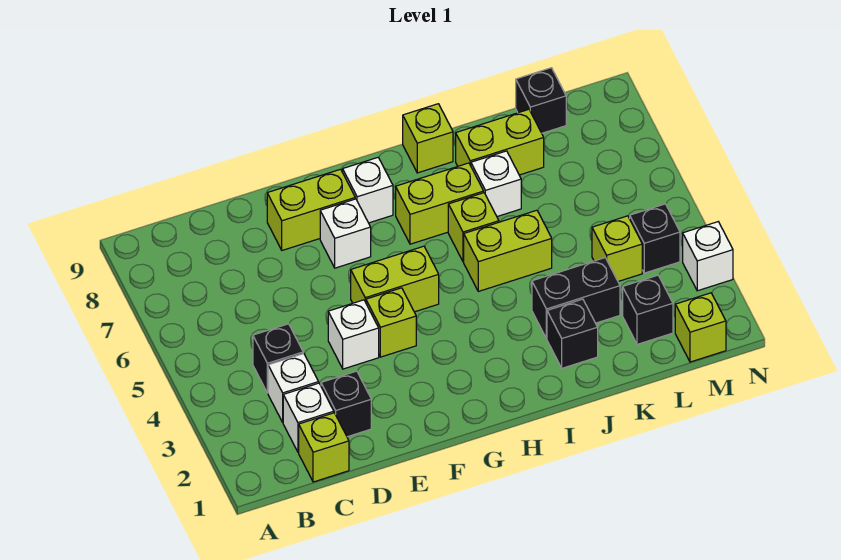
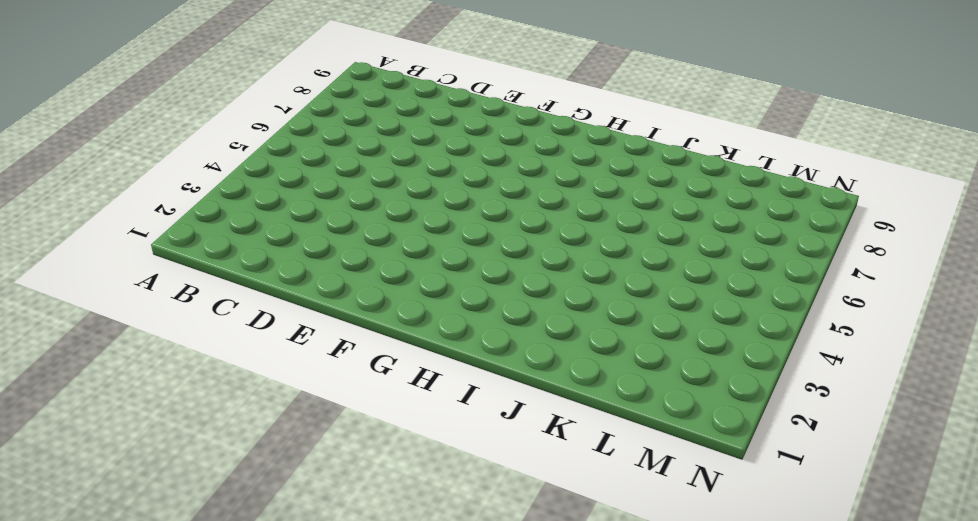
none -> lime brick C1 level 1
none -> white brick C2 level 1
none -> white brick C3 level 1

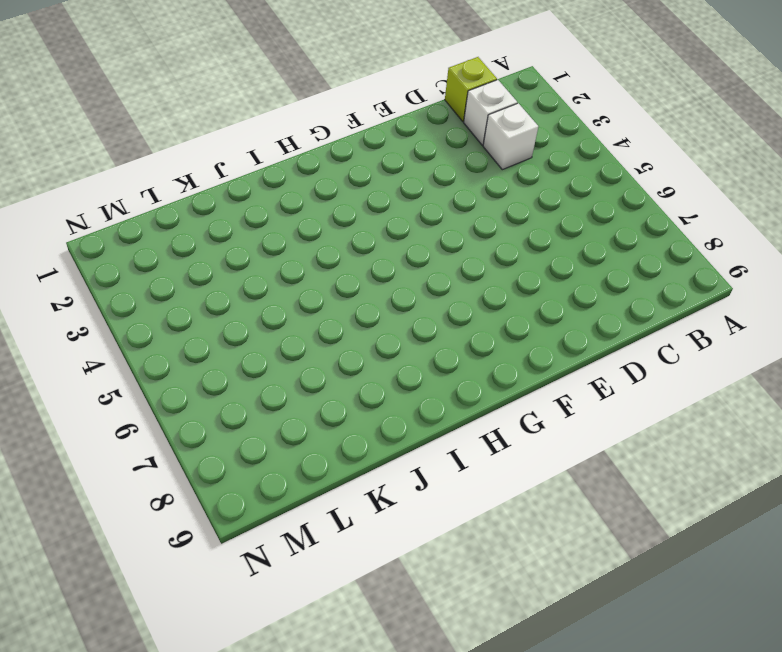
none -> black brick C4 level 1
none -> black brick D2 level 1
none -> white brick E4 level 1

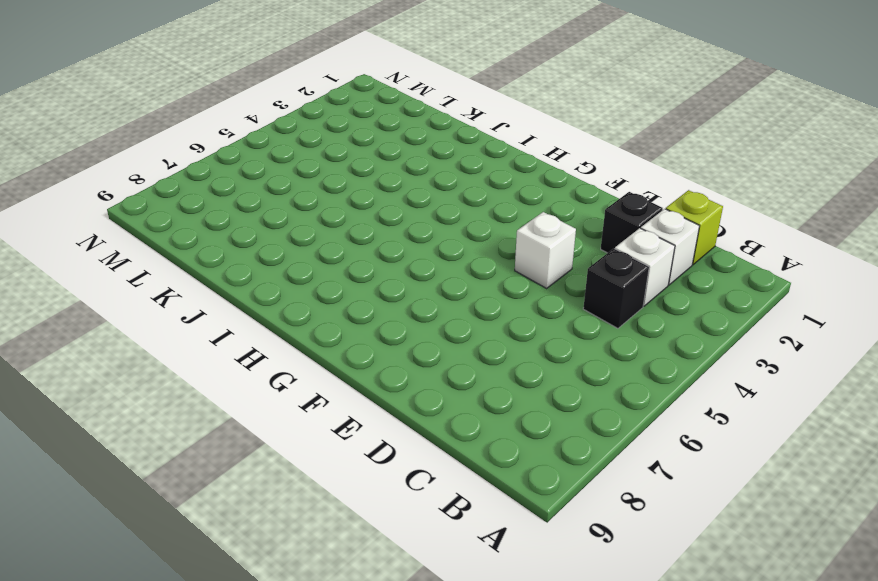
none -> lime brick E8:F8 level 1
none -> lime brick F4 level 1
none -> lime brick F5:G5 level 1

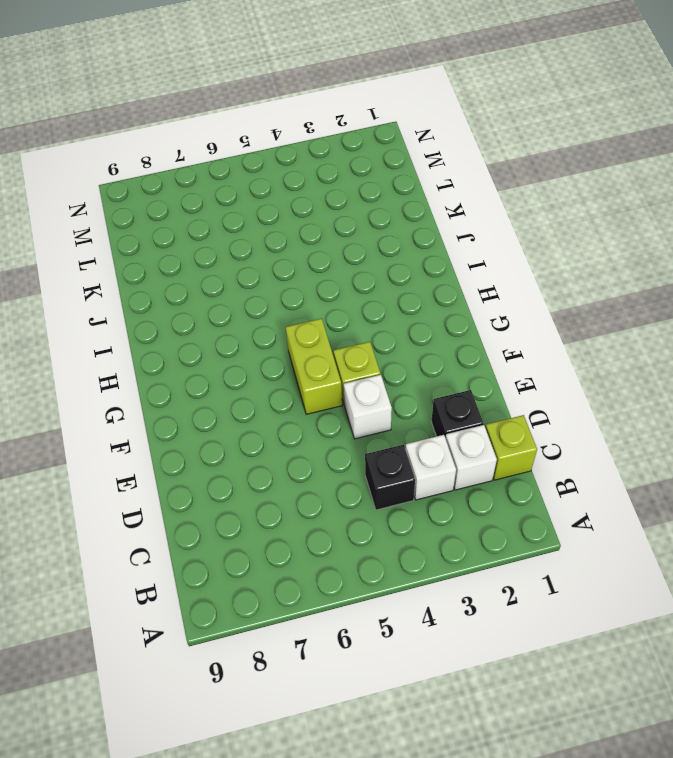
none -> lime brick E8:F8 level 1
none -> white brick F7 level 1
none -> white brick G8 level 1

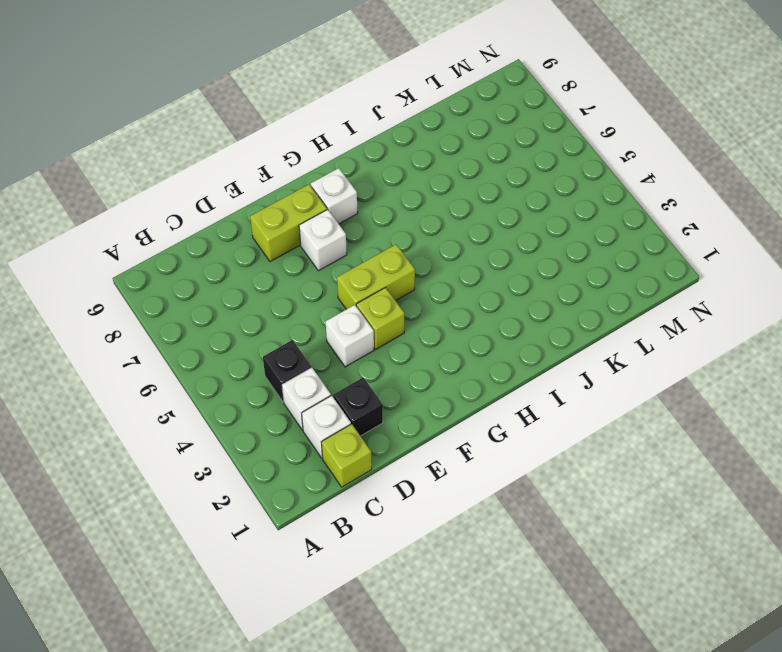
none -> lime brick H7:I7 level 1
none -> lime brick I5:J5 level 1
none -> lime brick I6 level 1

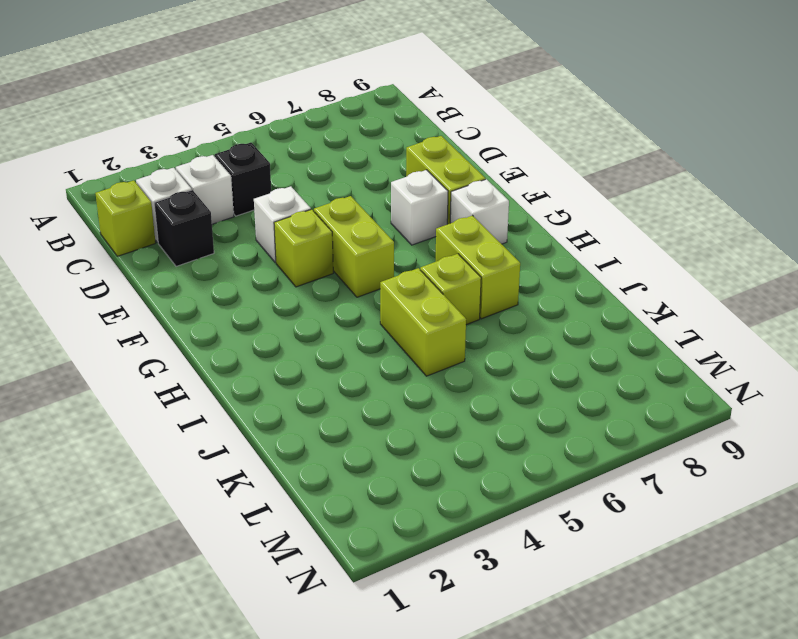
none -> lime brick I9 level 1
none -> black brick J2 level 1
none -> black brick J3:K3 level 1

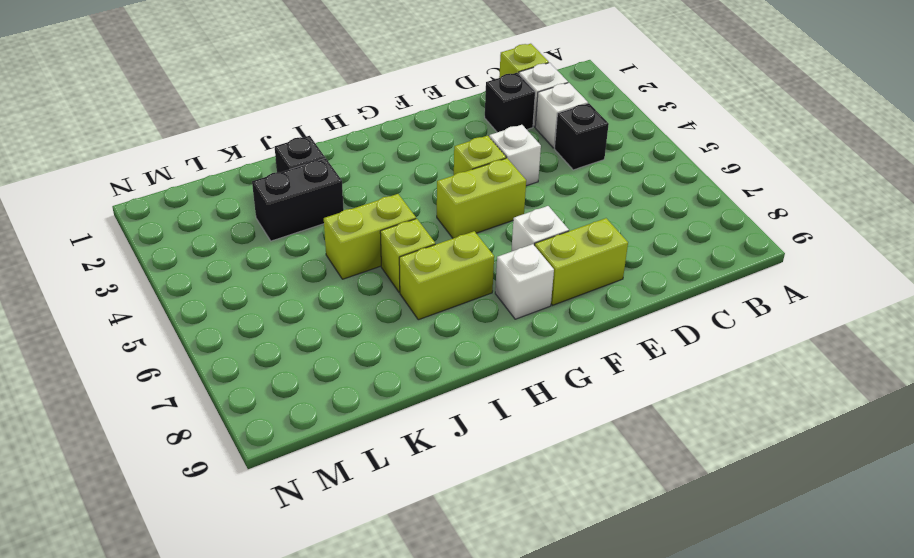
none -> lime brick I9 level 1
none -> white brick J7 level 1
none -> lime brick J8:K8 level 1

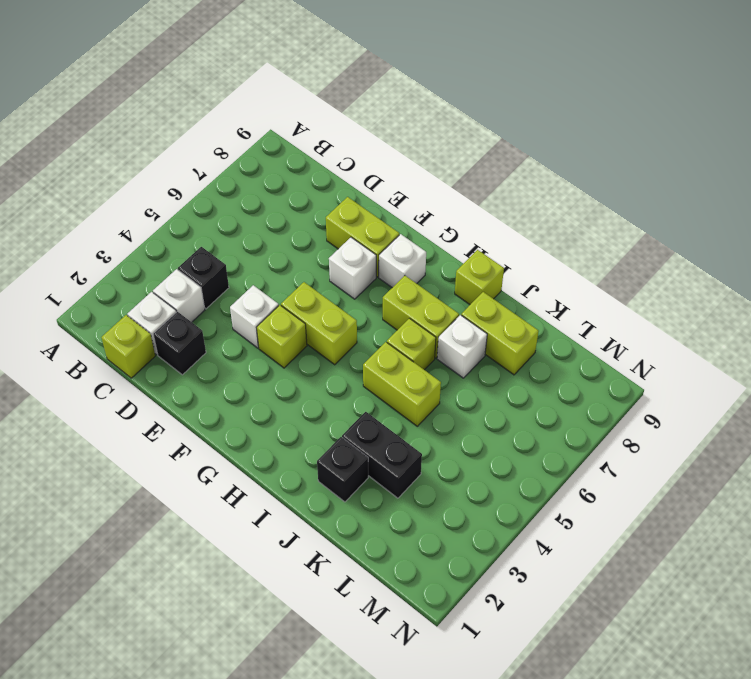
none -> black brick L2 level 1
none -> lime brick L4 level 1
none -> black brick L9 level 1

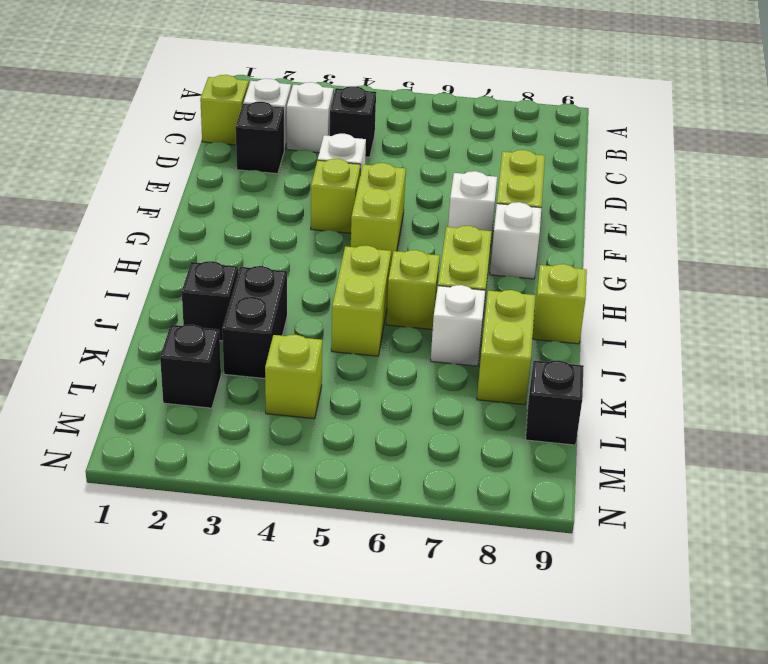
none -> lime brick M1 level 1
none -> black brick M4 level 1
none -> white brick N3 level 1

